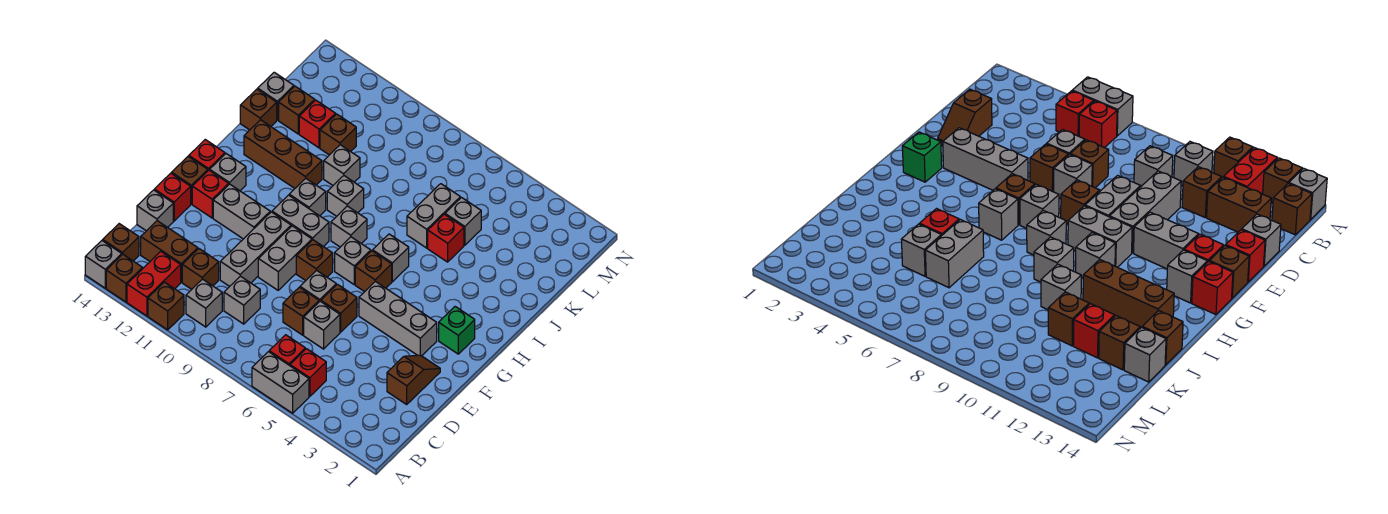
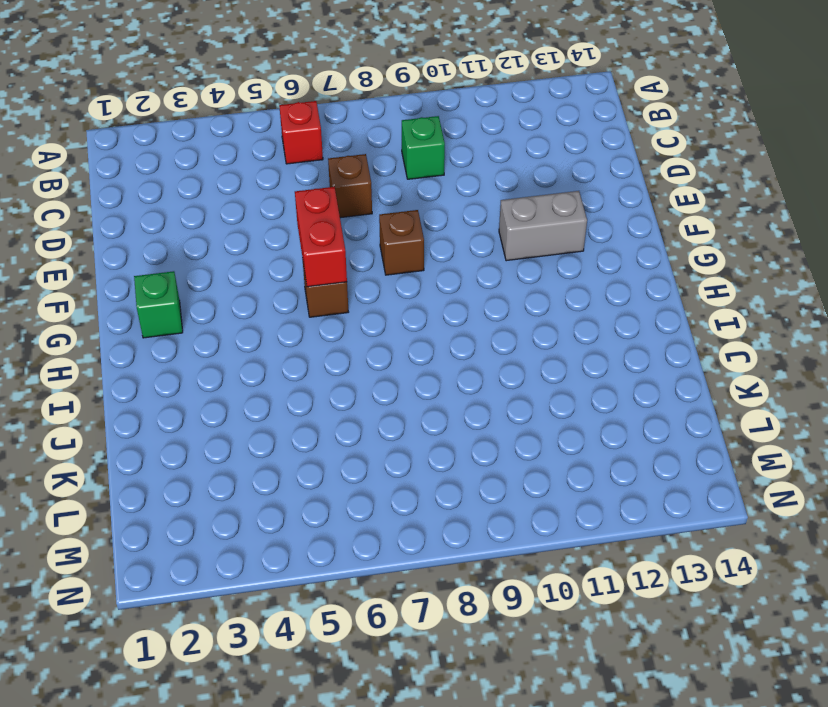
green brick C9 level 1 -> grey brick C9 level 1
red brick F6:G6 level 2 -> red brick A12:B12 level 1
none -> grey brick A5:A6 level 1
none -> brown brick A11 level 1
none -> brown brick A13 level 1
none -> grey brick A14 level 1

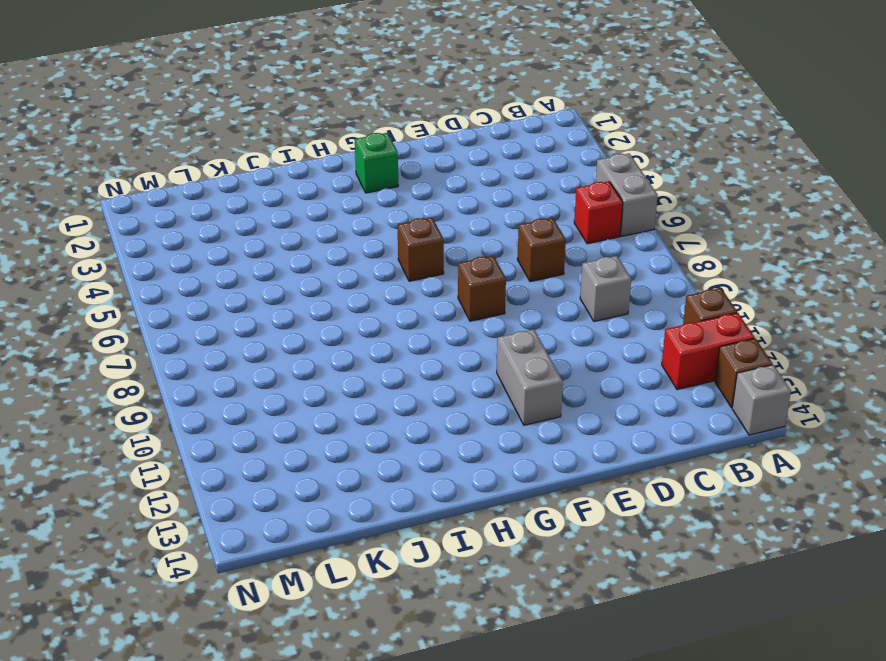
none -> red brick B5 level 1
none -> grey brick B10 level 1
none -> brown brick B14 level 1
none -> brown brick C11 level 1

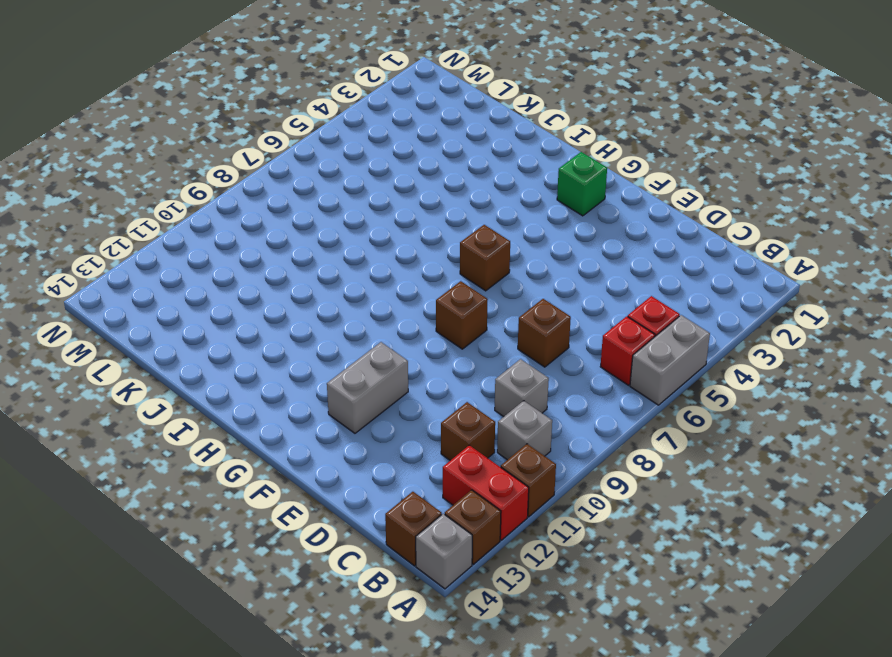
none -> brown brick C12:C13 level 1
none -> brown slope D2:E2 level 1 top D
none -> grey brick D6 level 1
none -> grey brick D10:F10 level 1

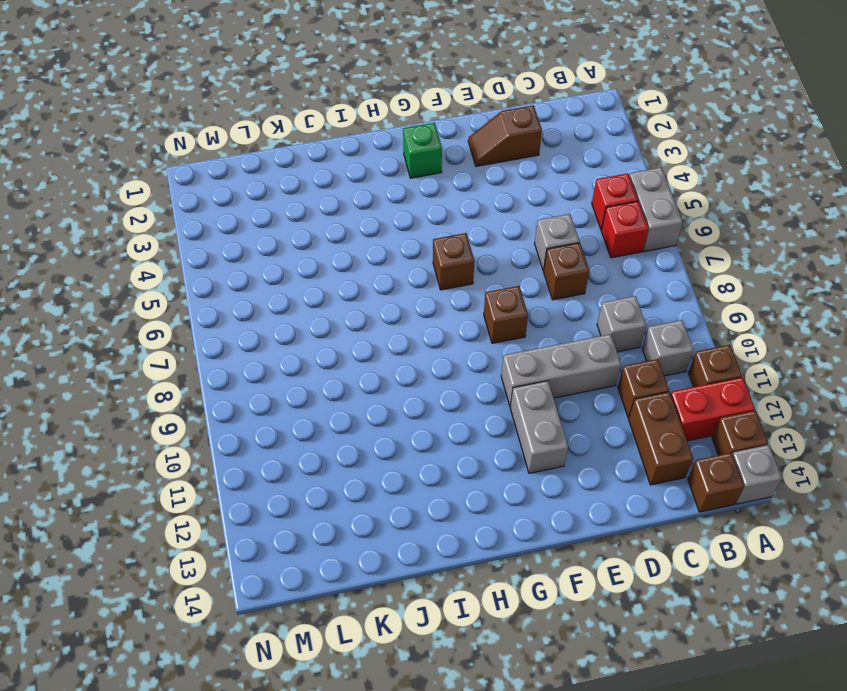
none -> grey brick D14 level 1
none -> brown brick E6 level 1
none -> grey brick E7 level 1
none -> grey brick E9:F9 level 1

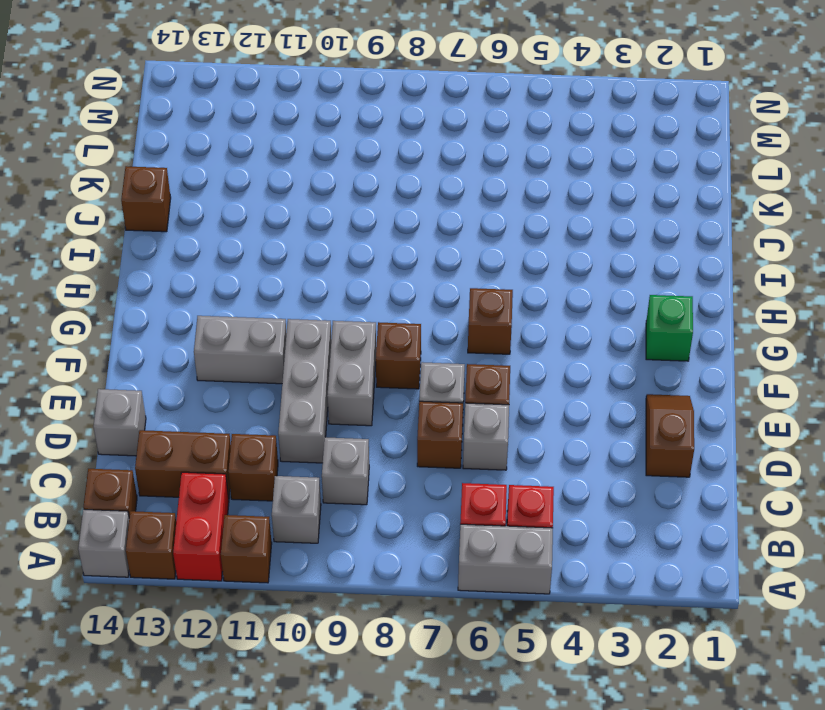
none -> red brick E14 level 1
none -> grey brick F3:F5 level 1
none -> red brick F13 level 1
none -> brown brick F14 level 1

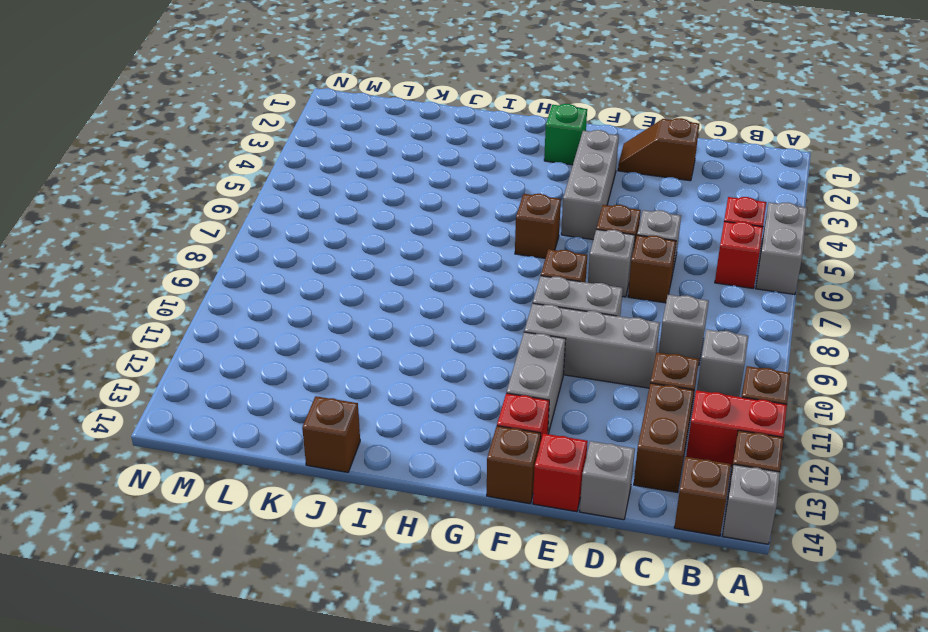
none -> grey brick G7 level 1
none -> grey brick G9:G10 level 1
none -> grey brick G13 level 1
none -> red brick G14 level 1

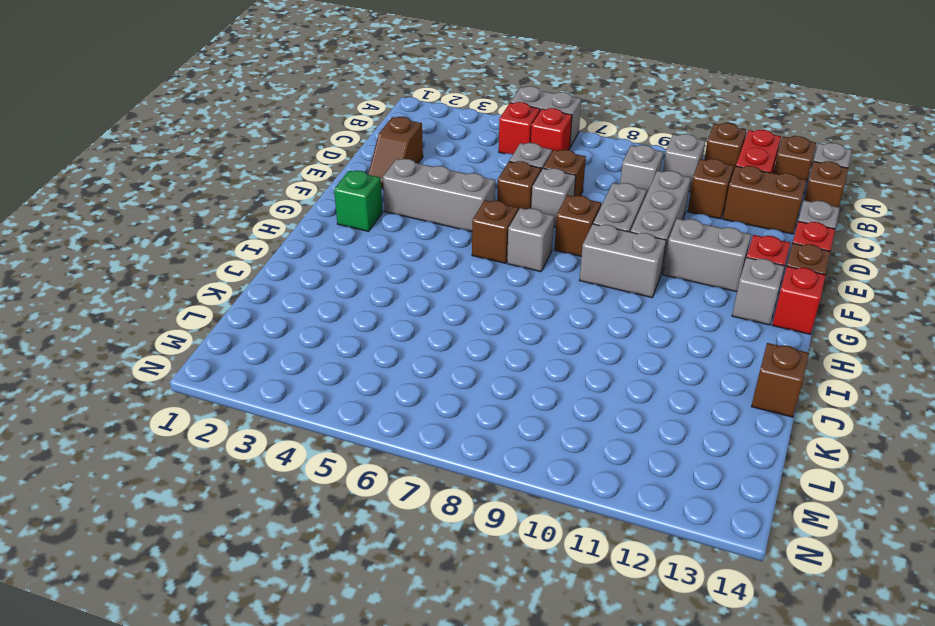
none -> grey brick H6 level 1
none -> grey brick H8 level 1
none -> grey brick H10 level 1
none -> grey brick I9 level 1

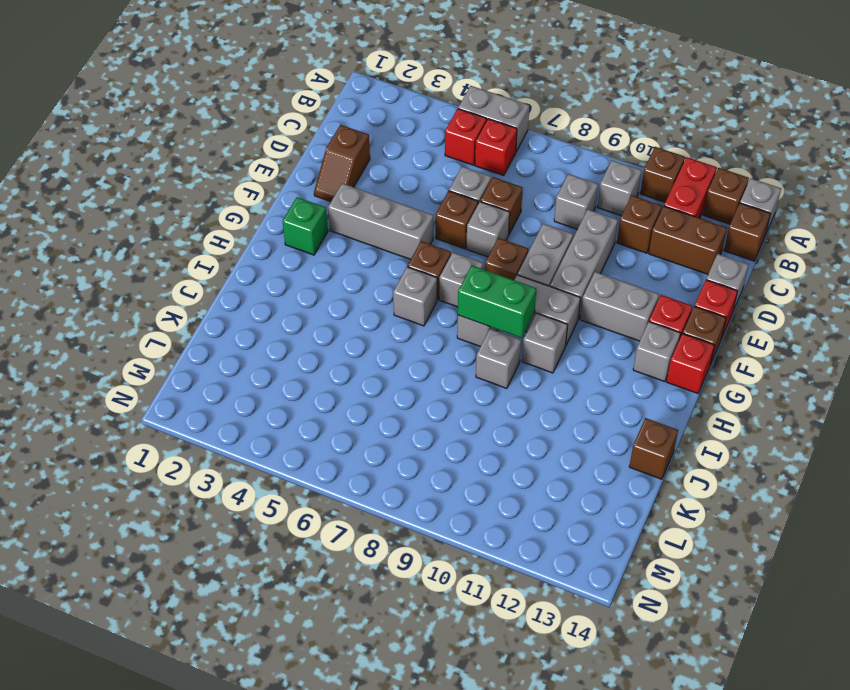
green brick H8:H9 level 2 -> none
none -> brown brick I11:I13 level 1
none -> red brick J5 level 1
none -> grey brick J6:K6 level 1
none -> grey brick J10 level 1

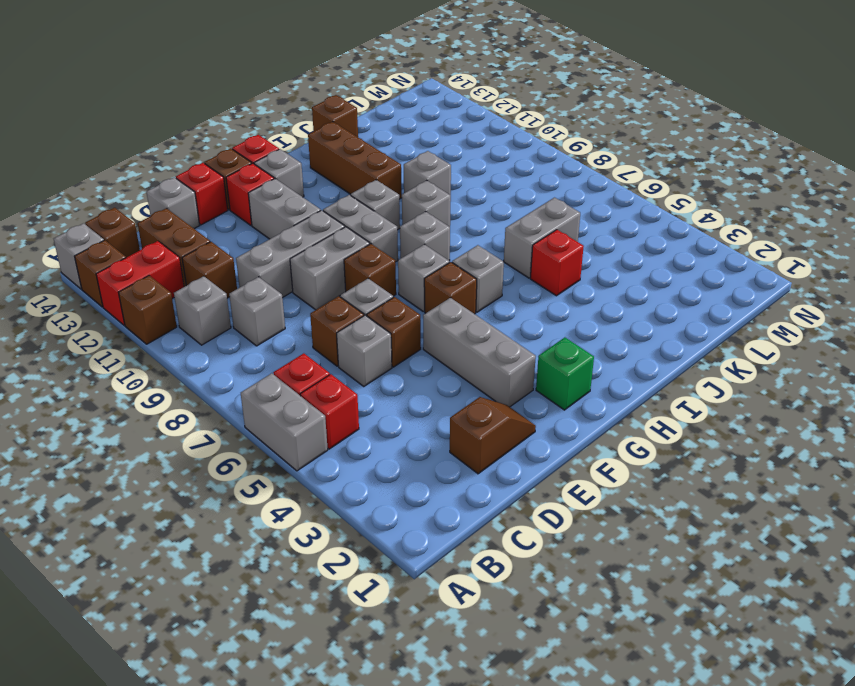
none -> grey brick K5 level 1
none -> brown brick K11 level 1
none -> red brick K12 level 1
none -> brown brick K13 level 1

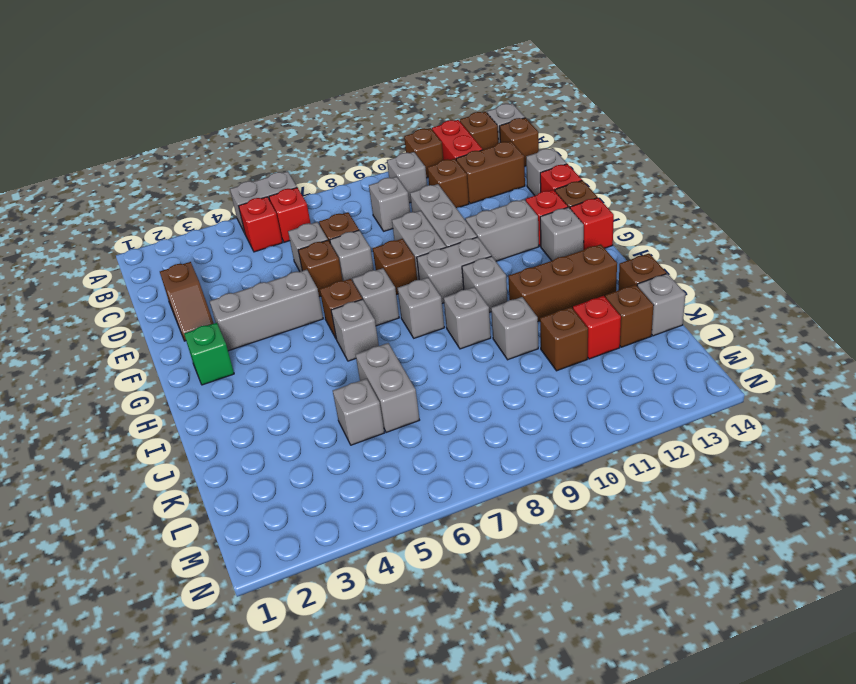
none -> red brick J5 level 1

